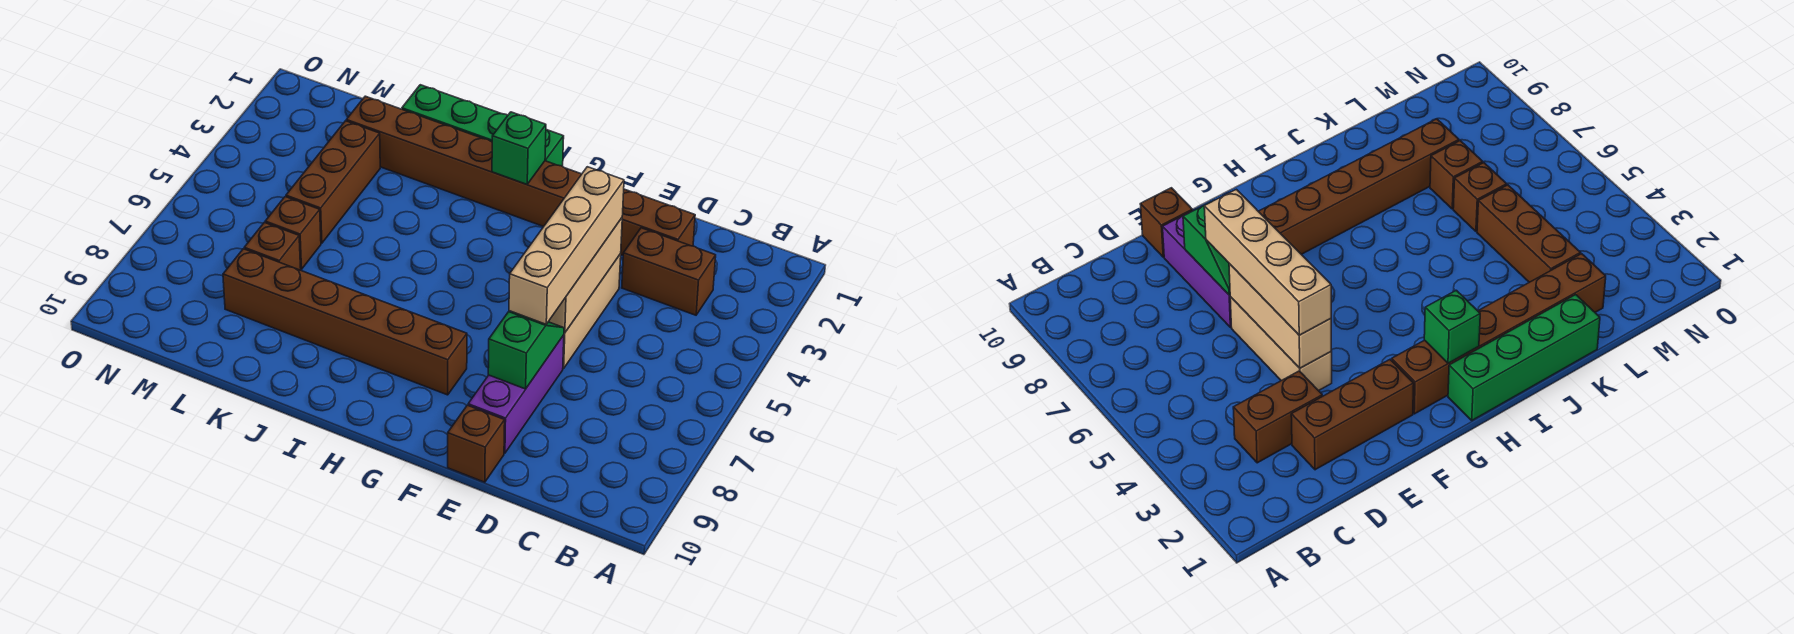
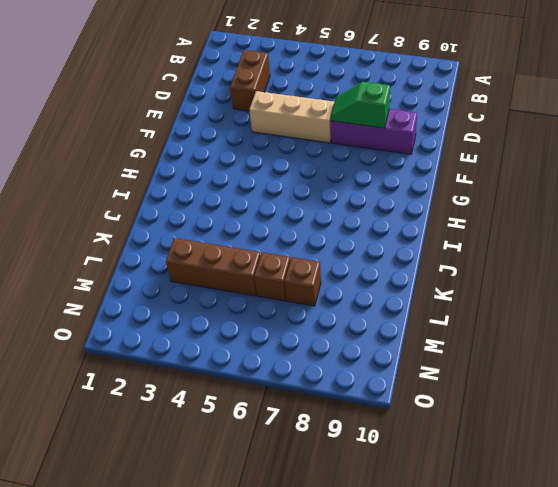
none -> brown brick D2:F2 level 1
none -> brown brick E10 level 1
none -> brown brick G2:L2 level 1

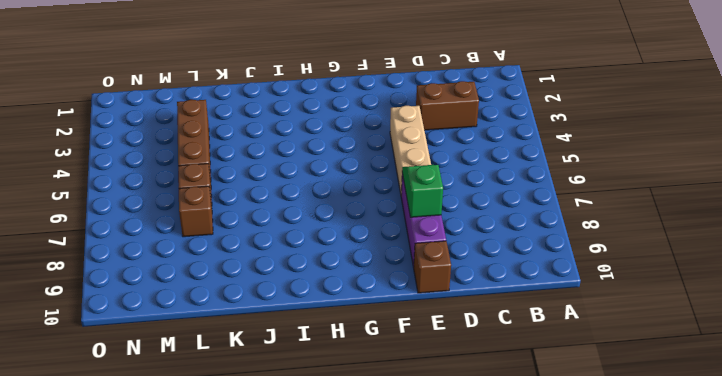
none -> brown brick D2:F2 level 1
none -> brown brick G2:L2 level 1
none -> brown brick G8:L8 level 1

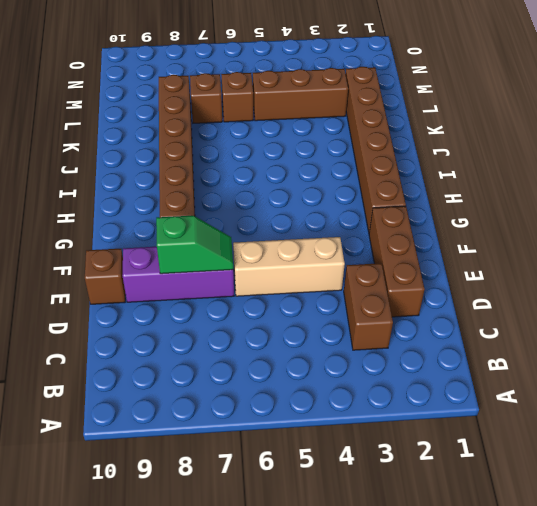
none -> green brick H1:K1 level 1
none -> tan brick E4:E6 level 2
none -> green brick H2 level 2

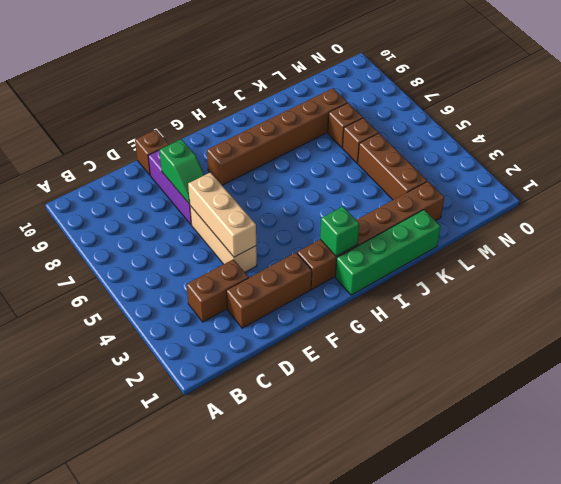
none -> tan brick E4:E7 level 3

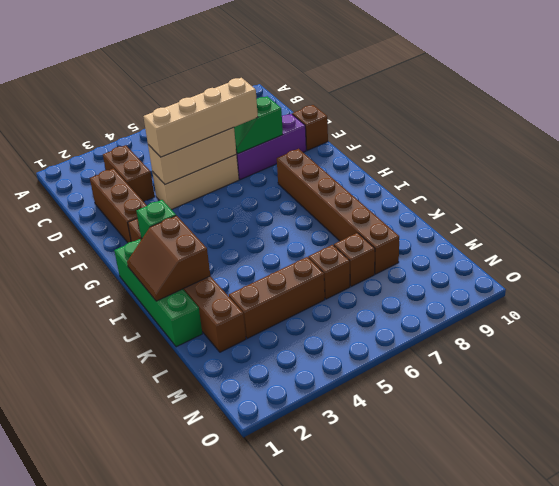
brown slope I1:J2 level 2 top 2 -> none

